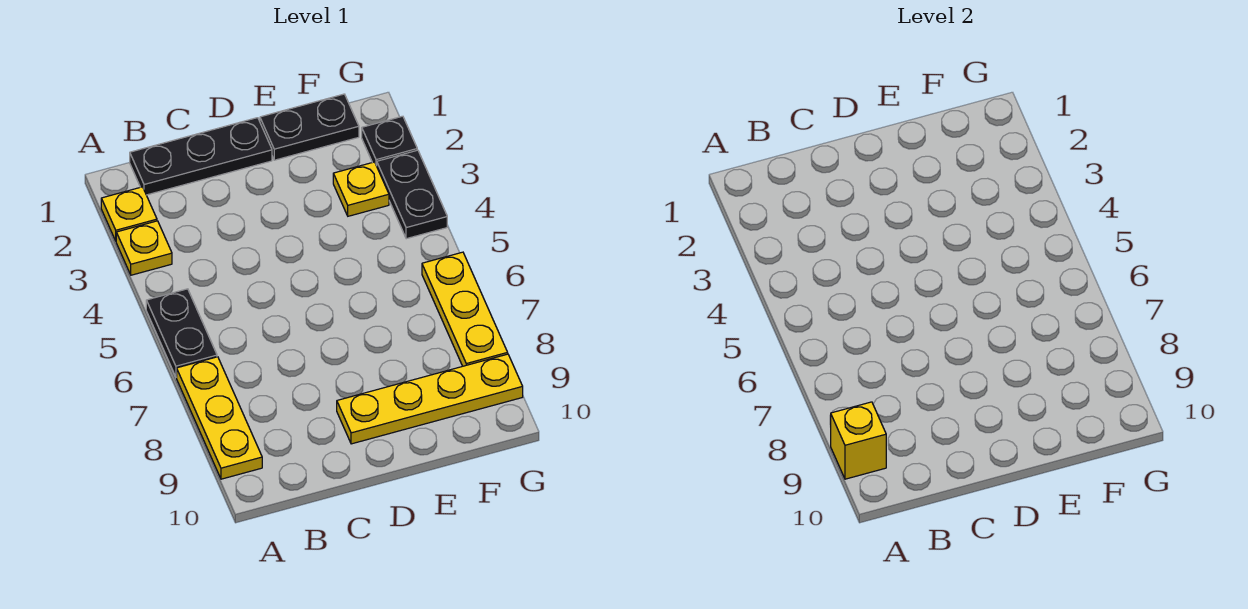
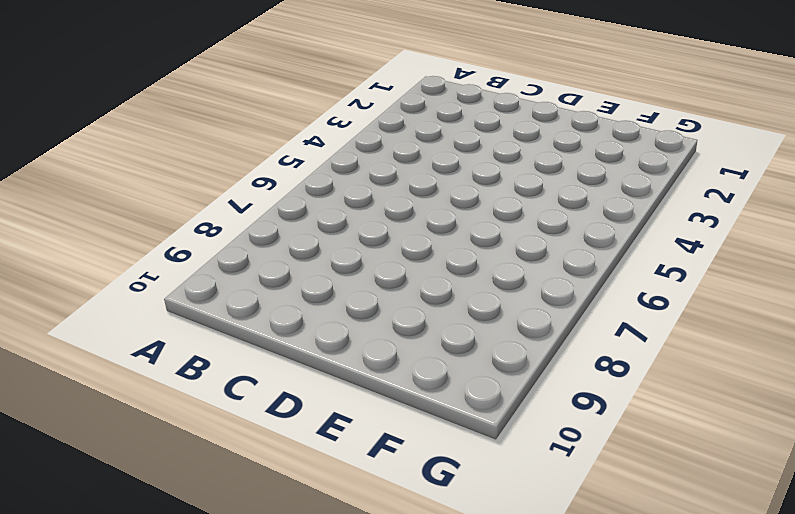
none -> yellow plate A2 level 1
none -> yellow plate A3 level 1
none -> black plate A5:A6 level 1

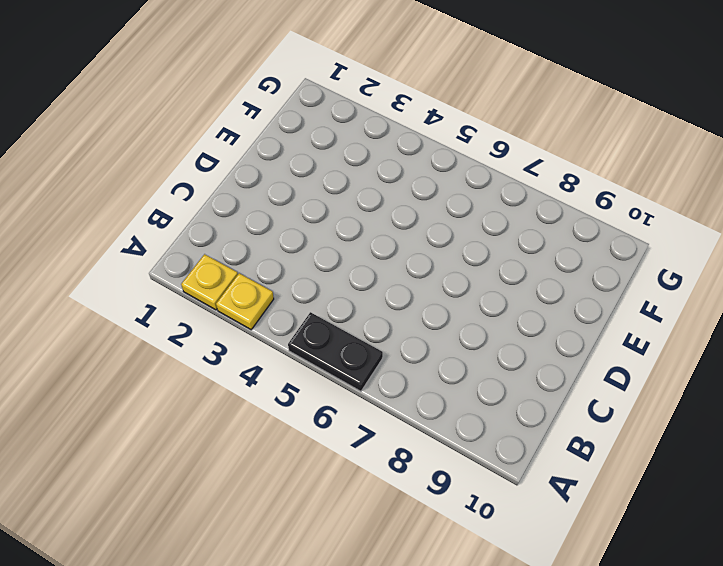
none -> yellow plate A7:A9 level 1
none -> black plate B1:D1 level 1
none -> yellow plate D9:G9 level 1

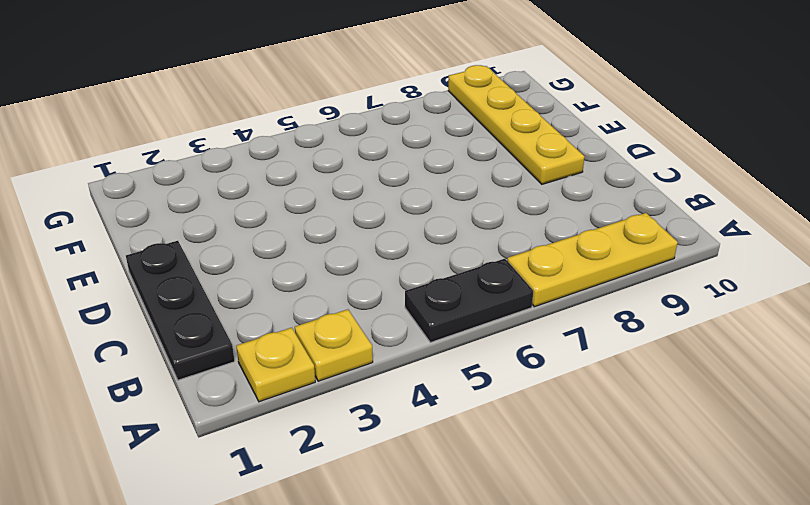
none -> black plate E1:F1 level 1
none -> yellow plate F3 level 1
none -> black plate G2 level 1

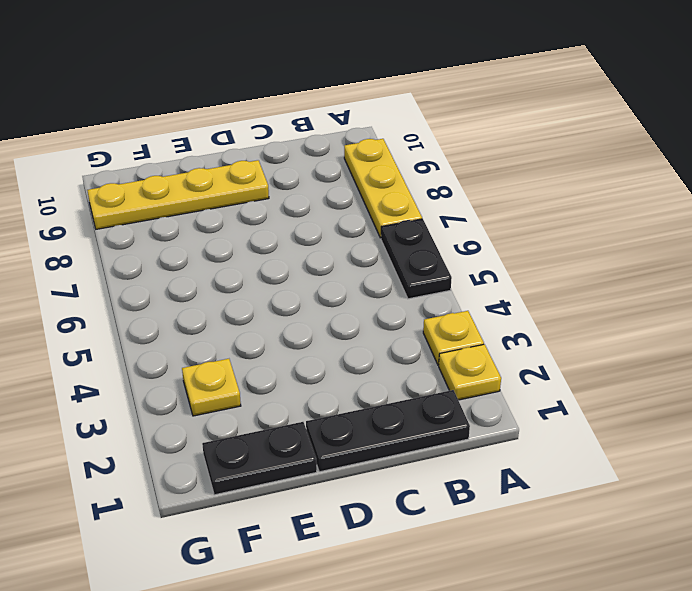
none -> black plate G2 level 1
none -> black plate G3:G4 level 1
none -> yellow plate G6:G8 level 1

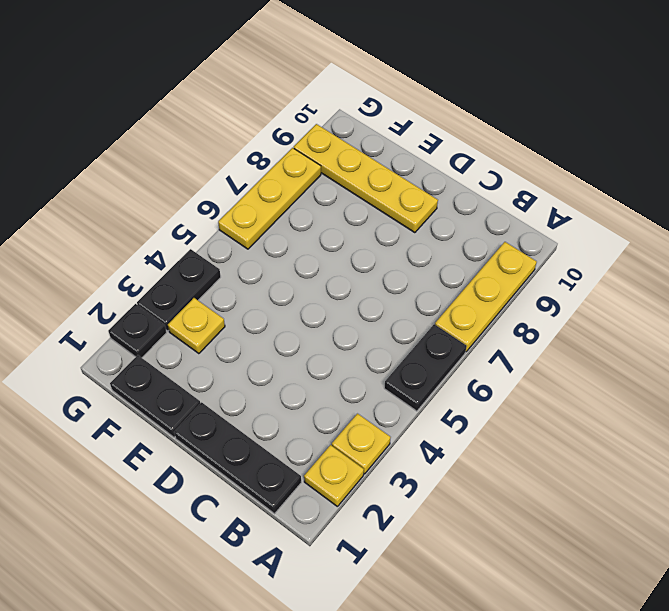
none -> yellow brick A9 level 2

